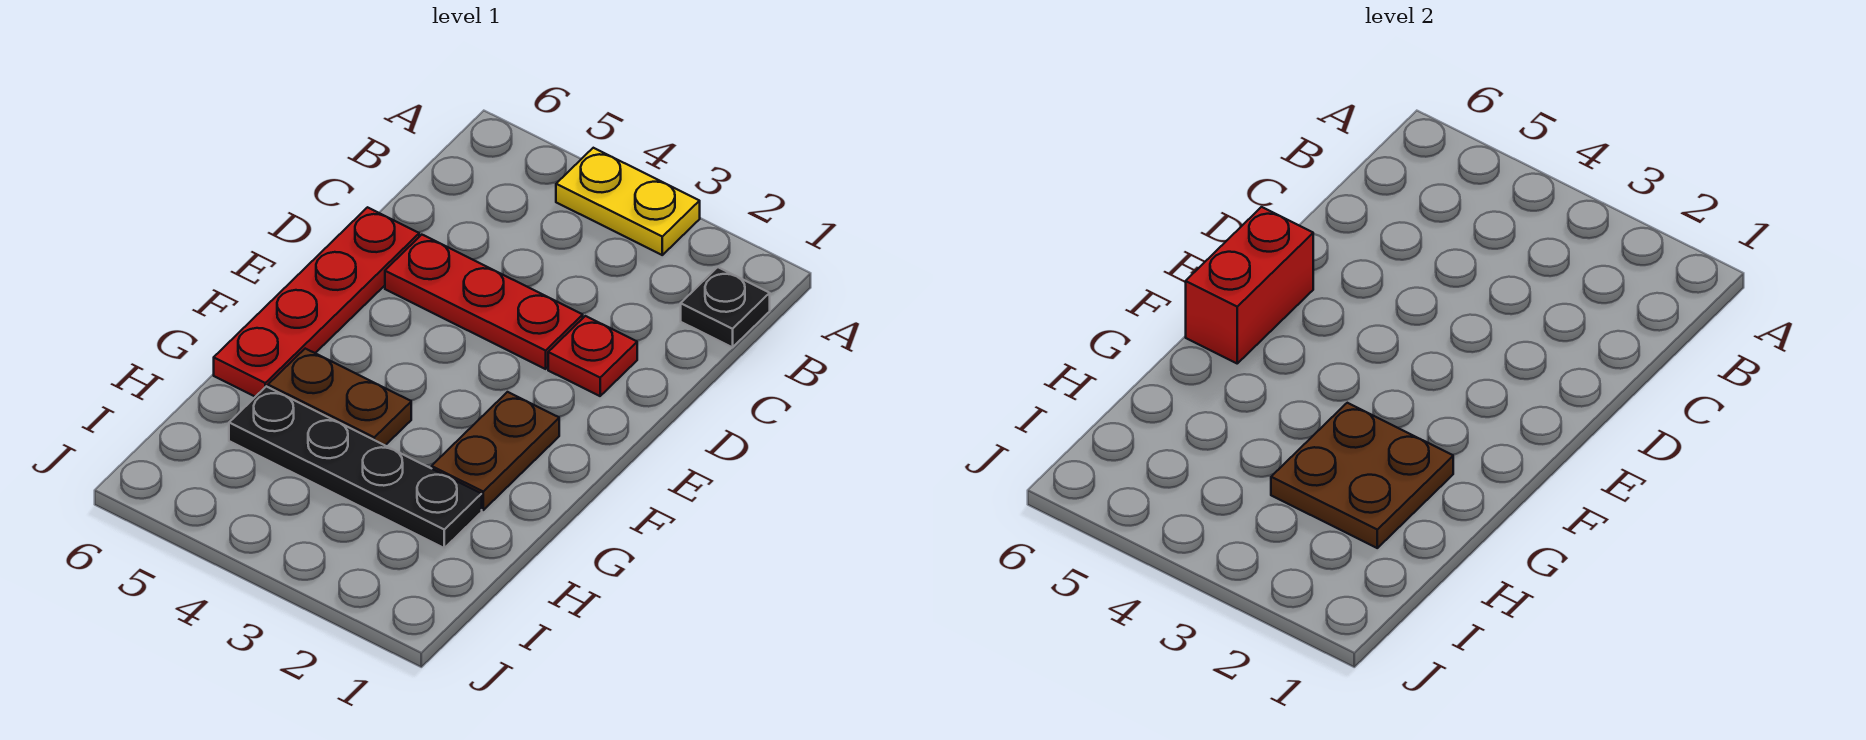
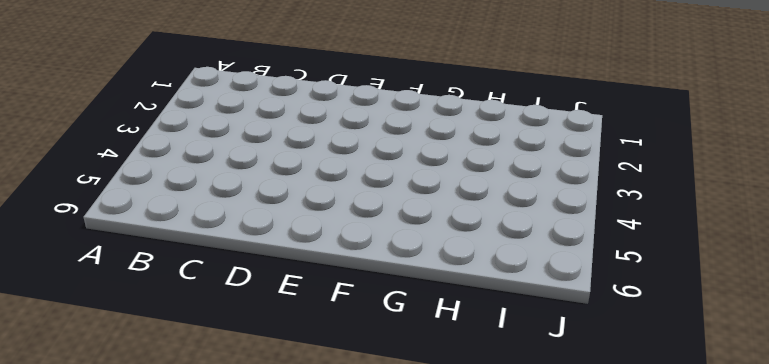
none -> yellow plate A3:A4 level 1
none -> black plate B1 level 1

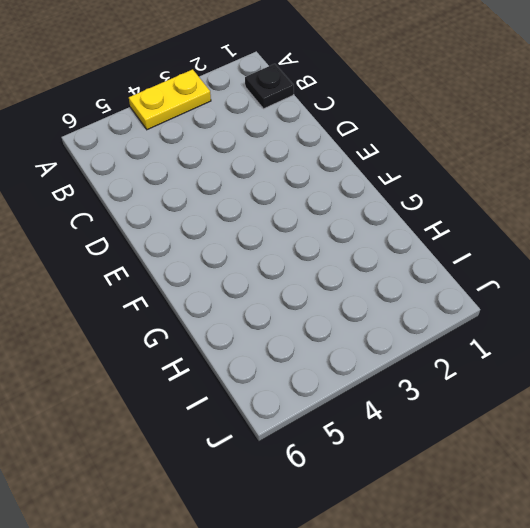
none -> red plate D2 level 1
none -> red plate D3:D5 level 1

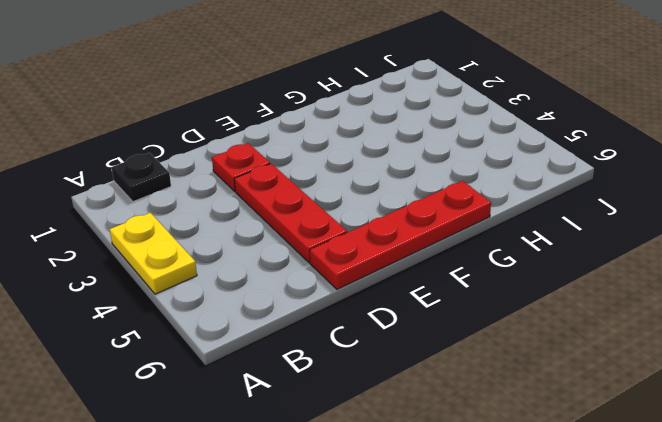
none -> brown plate F2:G2 level 1
none -> brown plate G4:G5 level 1

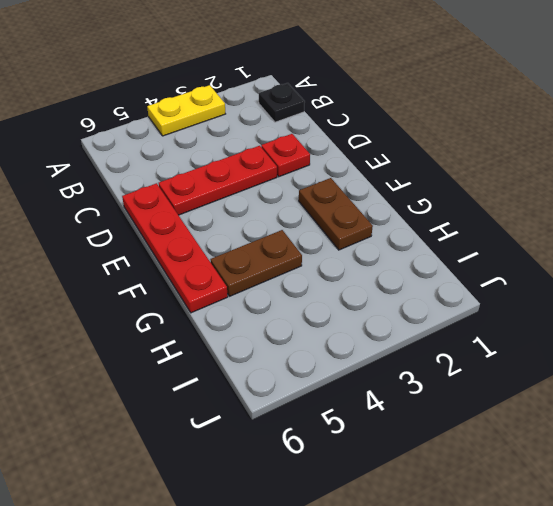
none -> black plate H2:H5 level 1
none -> red brick E6:F6 level 2

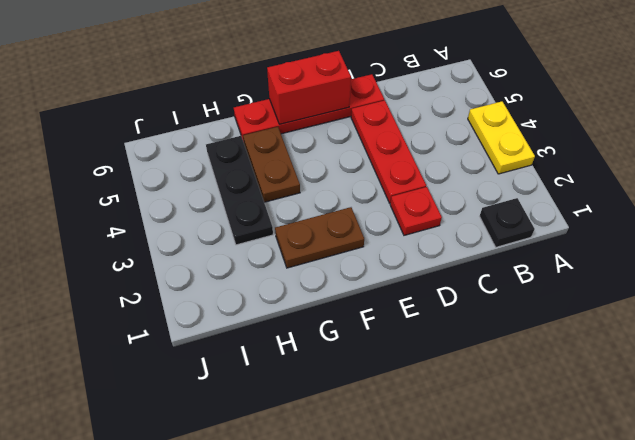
black plate H3:H5 level 1 -> black plate H2:H5 level 1
none -> brown plate G2:H3 level 2

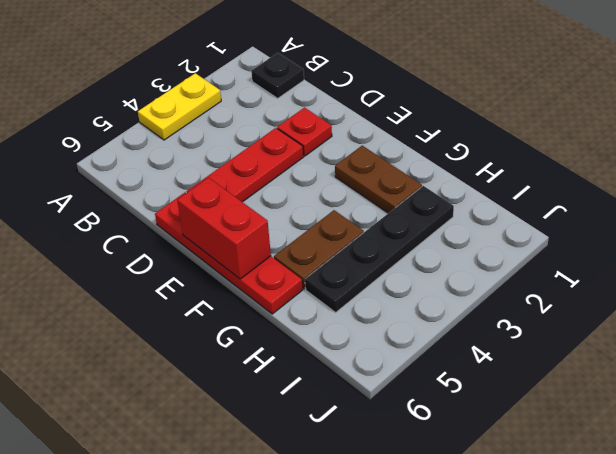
none -> brown plate G2:H3 level 2

